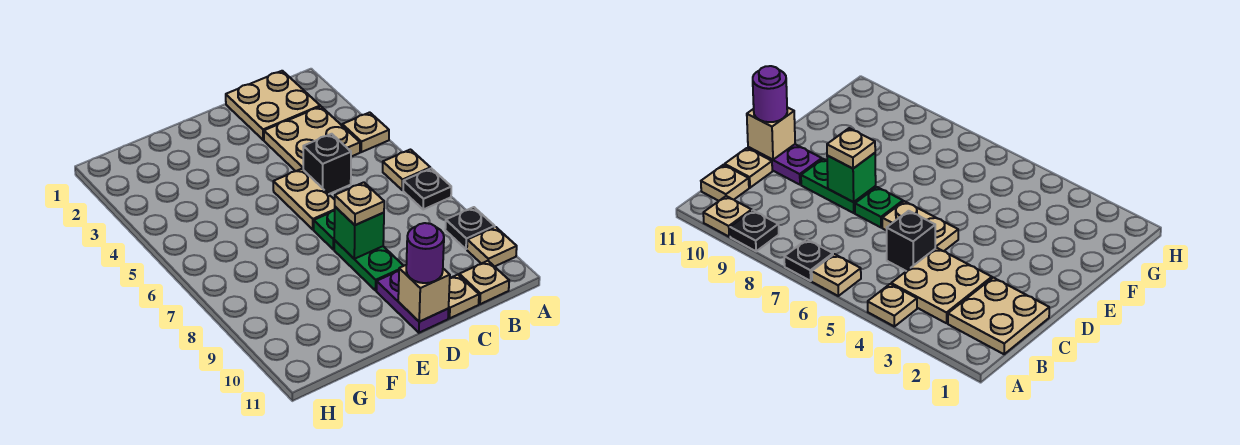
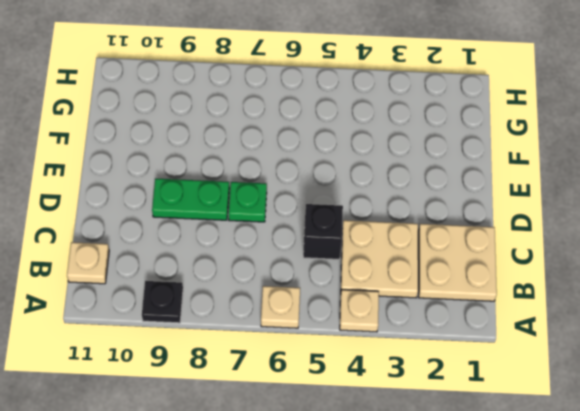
none -> black plate A7 level 1
none -> tan plate A10 level 1
none -> tan plate C11 level 1

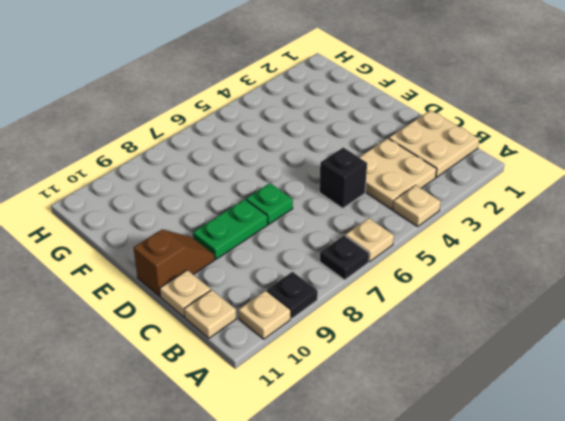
brown slope D10:D11 level 1 top 11 -> purple plate D10:D11 level 1
none -> tan plate D5:D6 level 1
none -> green brick D8 level 2
none -> tan brick D11 level 2

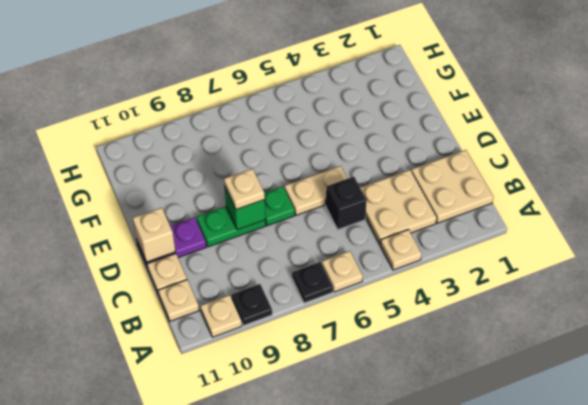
none -> purple round brick D11 level 3

